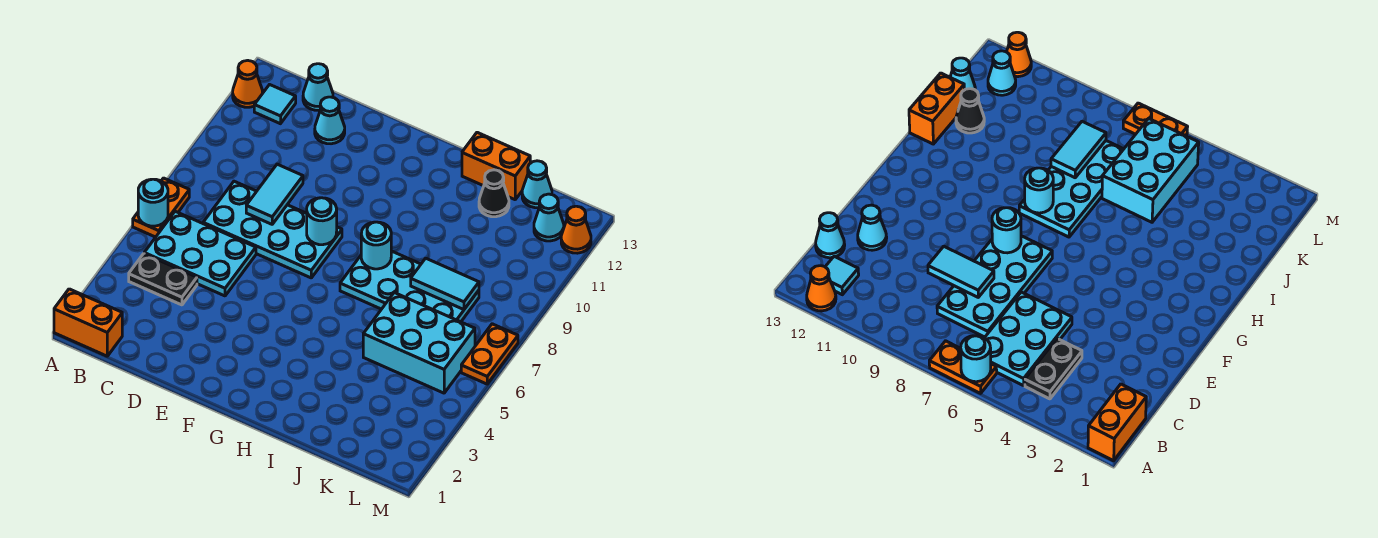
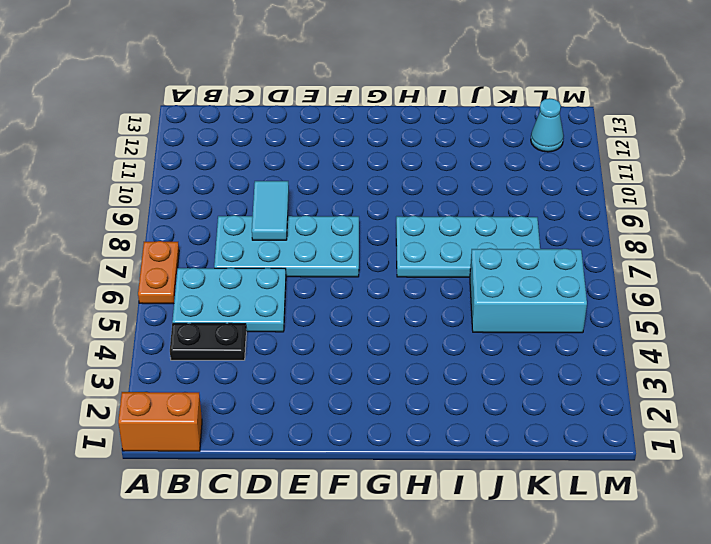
none -> orange cone A12 level 1
none -> cyan tile B12 level 1
none -> cyan cone C13 level 1

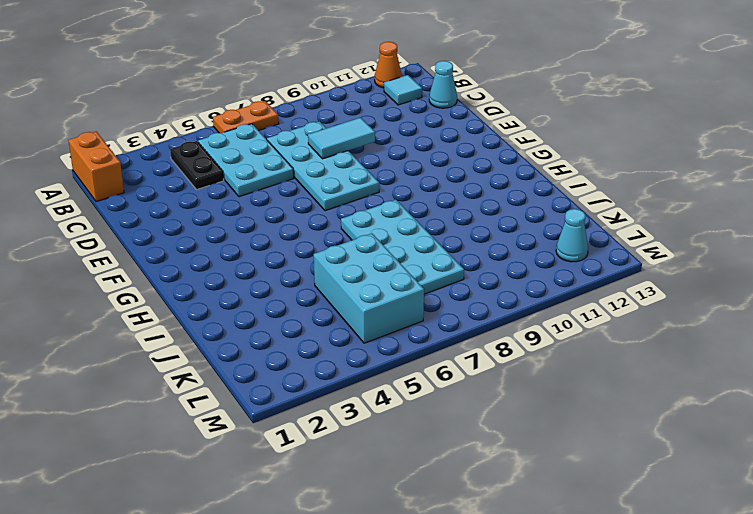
none -> cyan cone D12 level 1
none -> orange brick I13:J13 level 1
none -> black cone J12 level 1

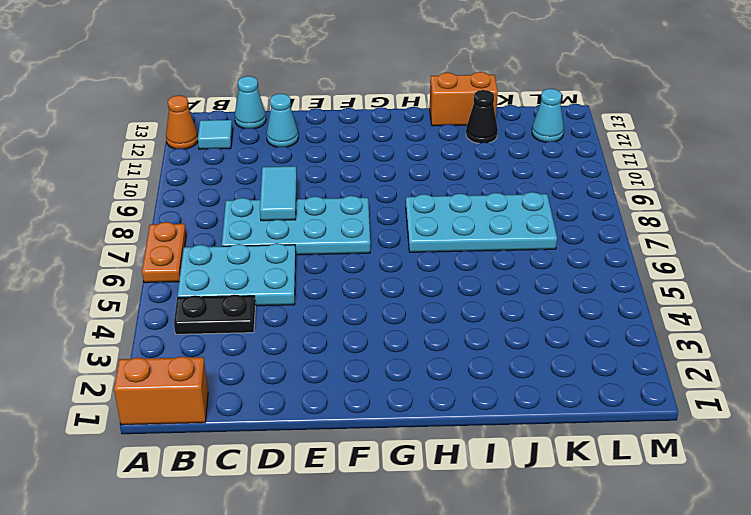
none -> cyan brick J5:L6 level 1
none -> cyan cone K13 level 1
none -> orange plate M6:M7 level 1

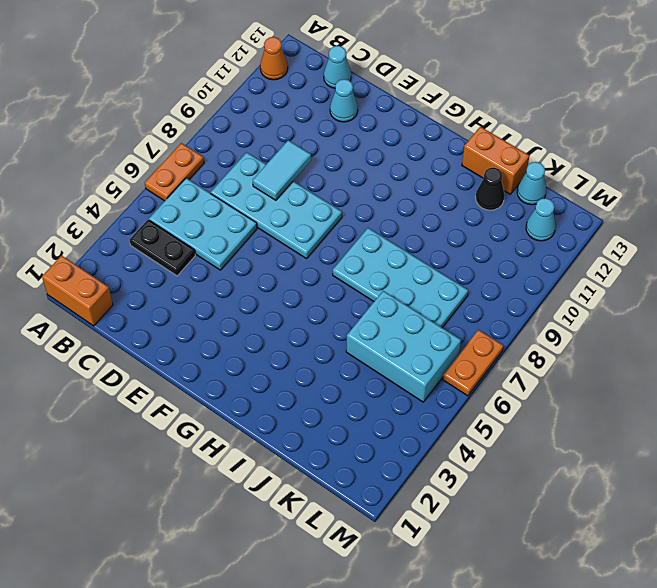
none -> cyan tile B12 level 1
none -> orange cone M12 level 1
none -> cyan round brick A6 level 2

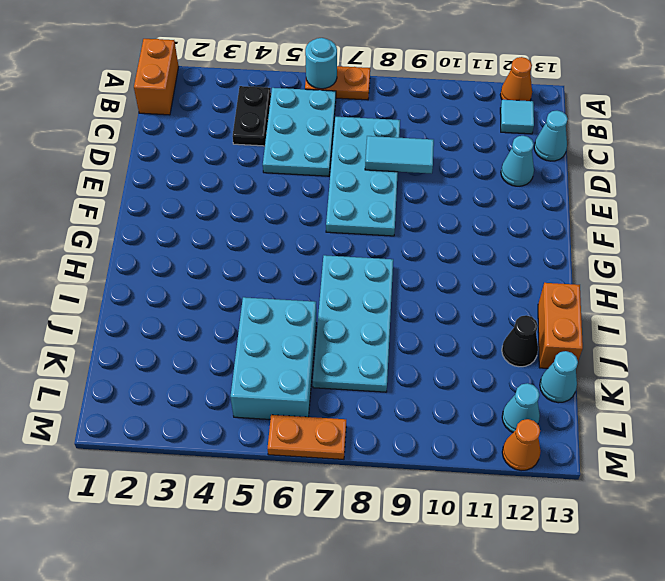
none -> cyan round brick F8 level 2
none -> cyan round brick H8 level 2
none -> cyan tile J8:K8 level 2

